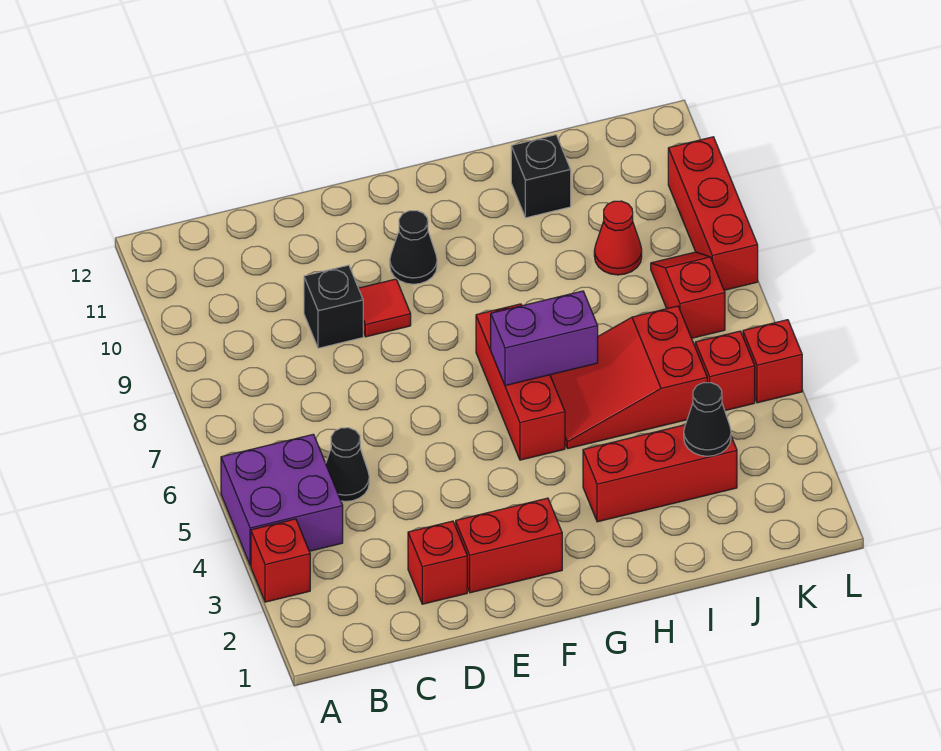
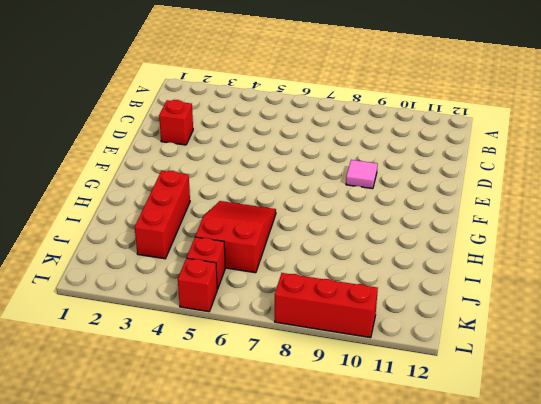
pink tile E9 level 1 -> red tile E9 level 1
none -> red brick A3 level 1
none -> purple brick A4:B5 level 1
none -> black cone C5 level 1

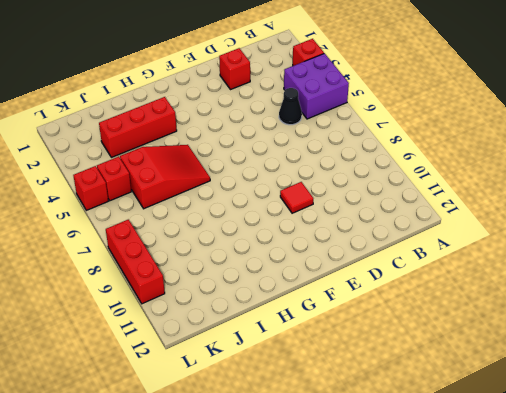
none -> black brick D9 level 1
none -> red brick E2:F2 level 1
none -> black cone F10 level 1

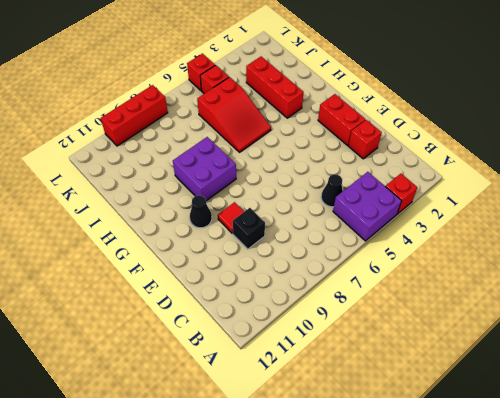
purple brick G8:H9 level 1 -> none
none -> red brick G5:G7 level 1
none -> black brick I11 level 1
none -> red cone J9 level 1

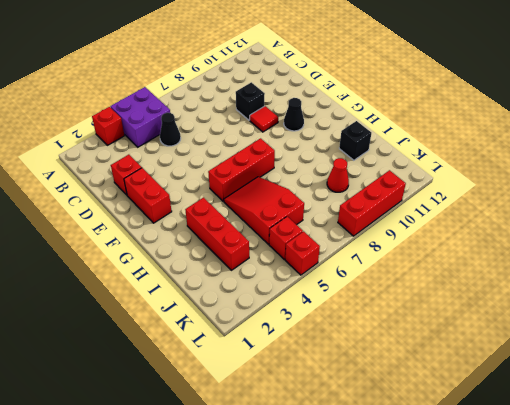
none -> red slope K7:K8 level 1 top 7
none -> purple brick G6:H6 level 2
none -> black cone J3 level 2

